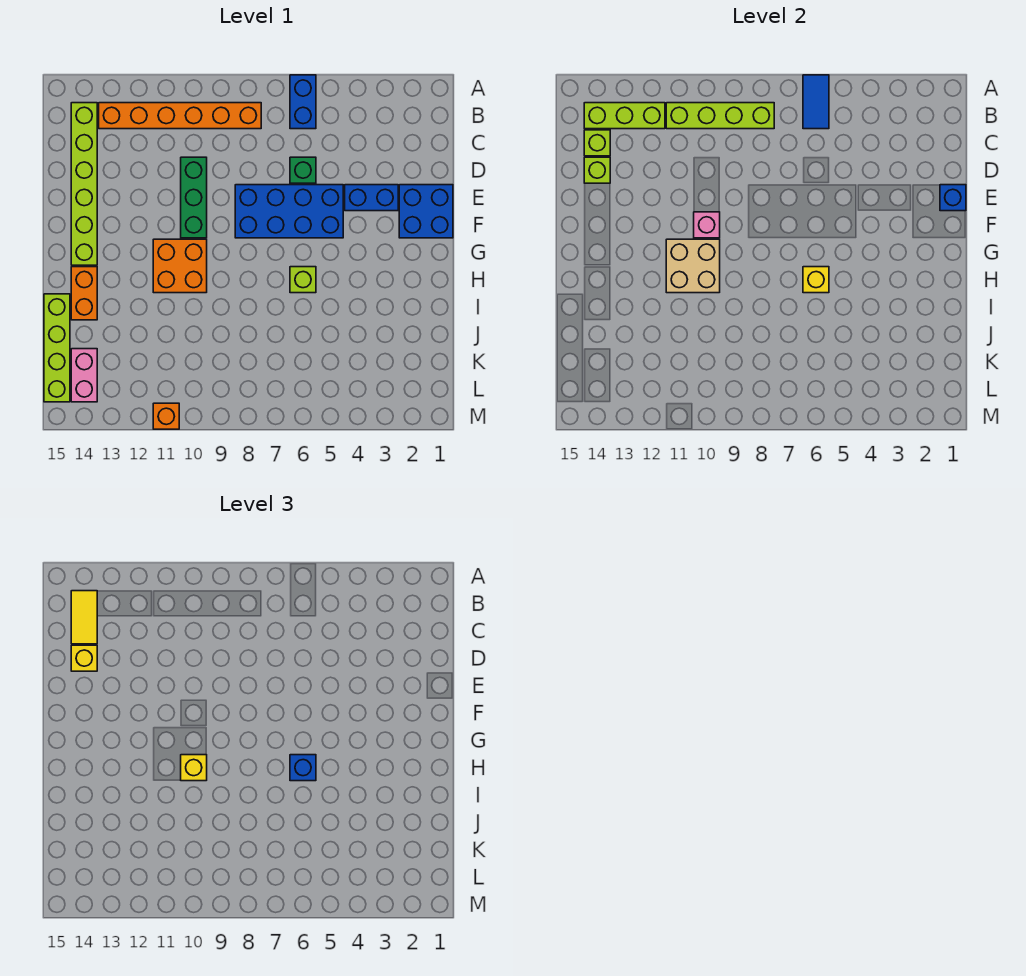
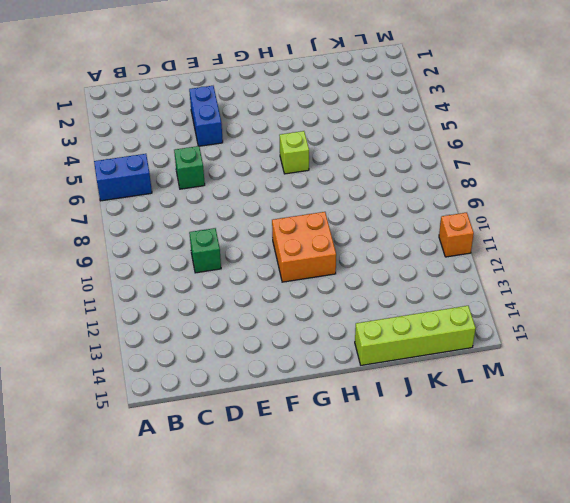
green brick D10 level 1 -> green brick D10:F10 level 1
none -> orange brick B8:B13 level 1
none -> lime brick B14:G14 level 1
none -> blue brick E1:F2 level 1

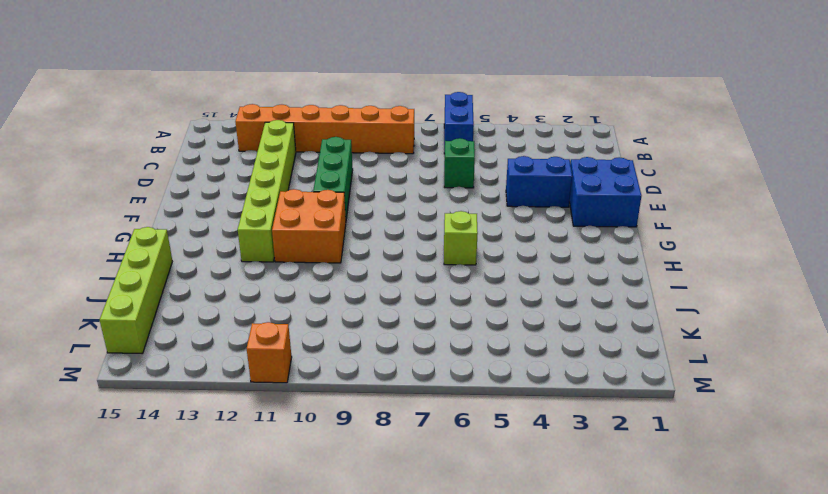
lime brick C12:H12 level 1 -> lime brick B14:G14 level 1
none -> blue brick E5:F8 level 1
none -> orange brick H14:I14 level 1
none -> pink brick K14:L14 level 1

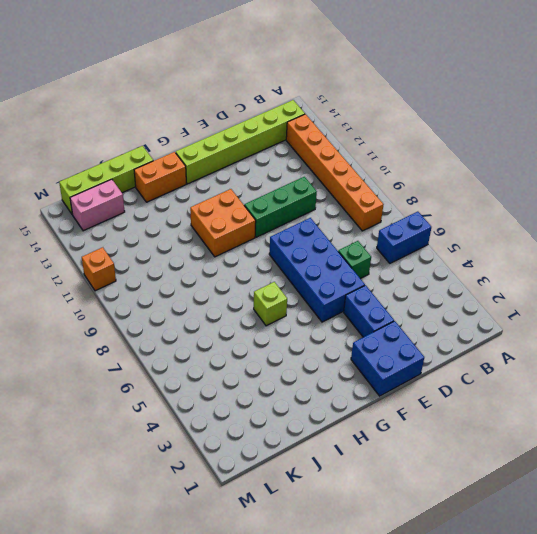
none -> blue tile A6:B6 level 2
none -> lime brick B8:B11 level 2
none -> lime brick B12:B14 level 2

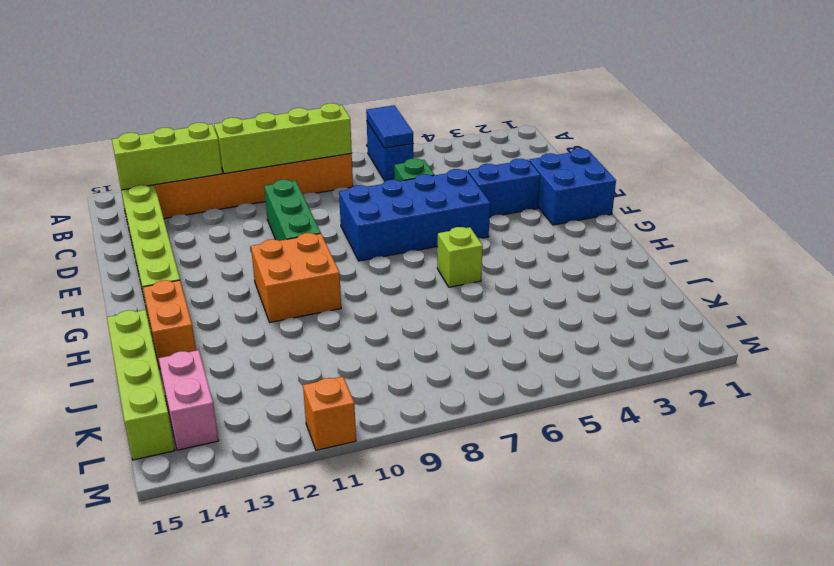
none -> lime brick C14 level 2
none -> lime brick D14 level 2
none -> blue brick E1 level 2

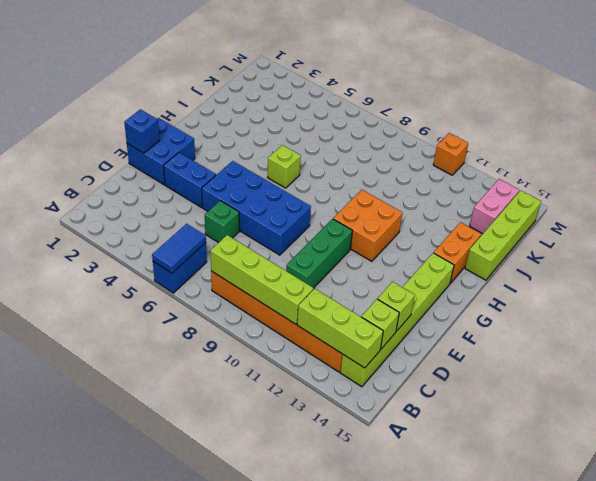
none -> pink brick F10 level 2
none -> tan brick G10:H11 level 2
none -> yellow brick H6 level 2

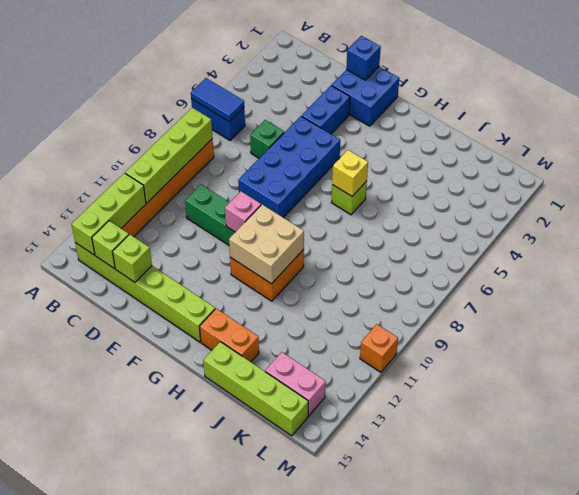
none -> yellow tile B14:C14 level 3
none -> yellow brick D14 level 3
none -> blue brick H6 level 3

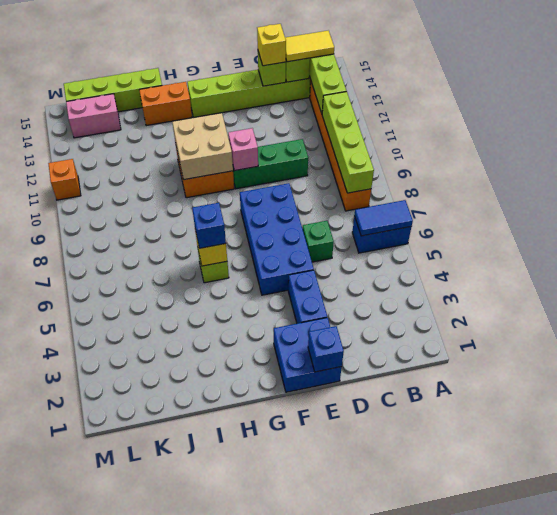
none -> yellow brick H10 level 3

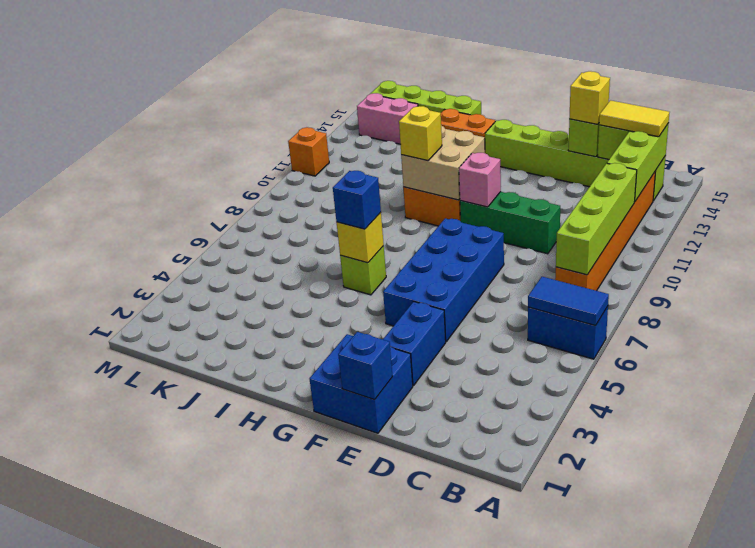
none -> green brick D6 level 1

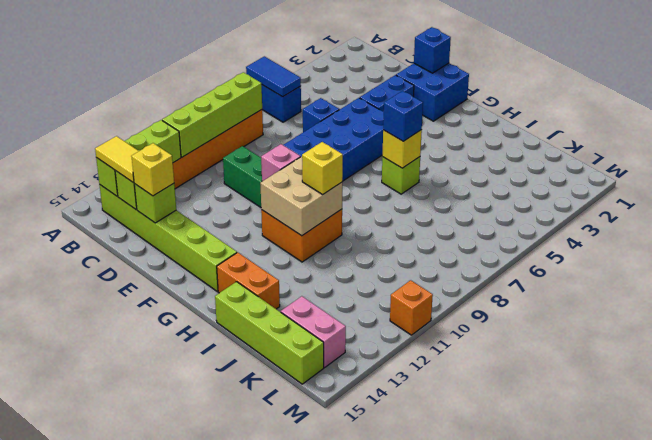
blue brick D6 level 1 -> green brick D6 level 1

